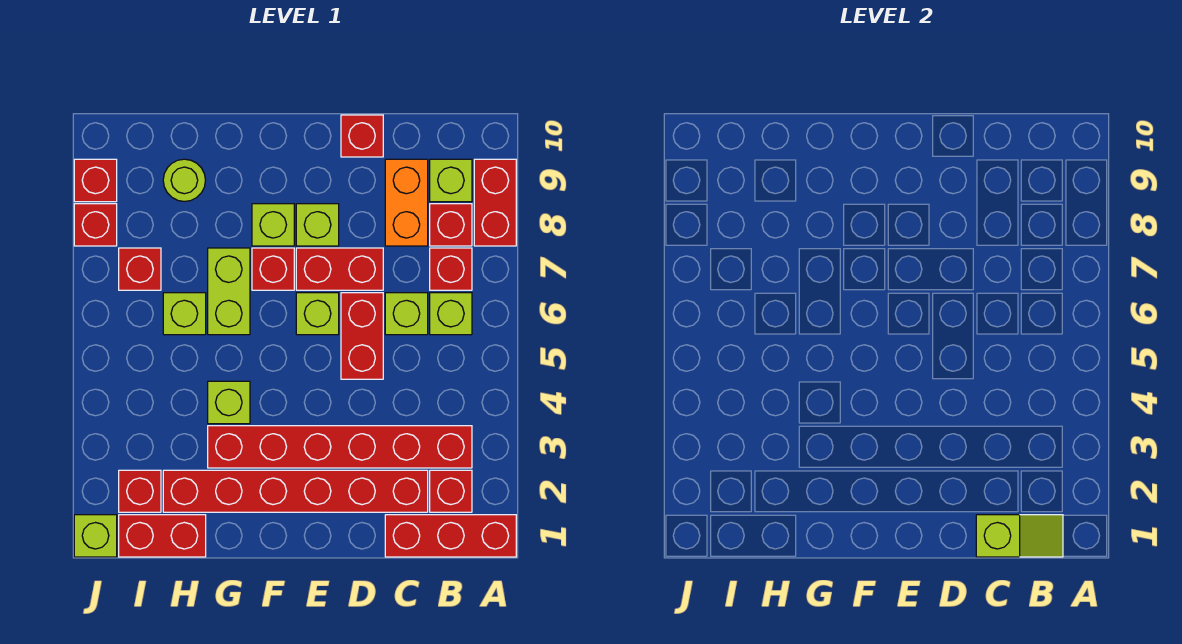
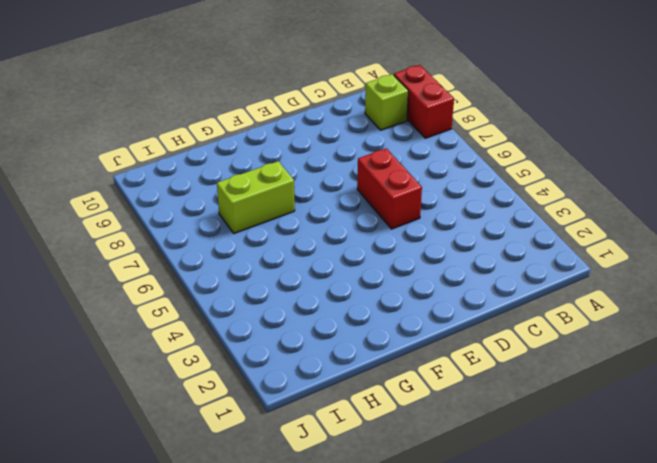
lime brick G7:H7 level 1 -> lime brick G6:G7 level 1
none -> red brick A1:C1 level 1
none -> red brick B2 level 1
none -> red brick B3:G3 level 1

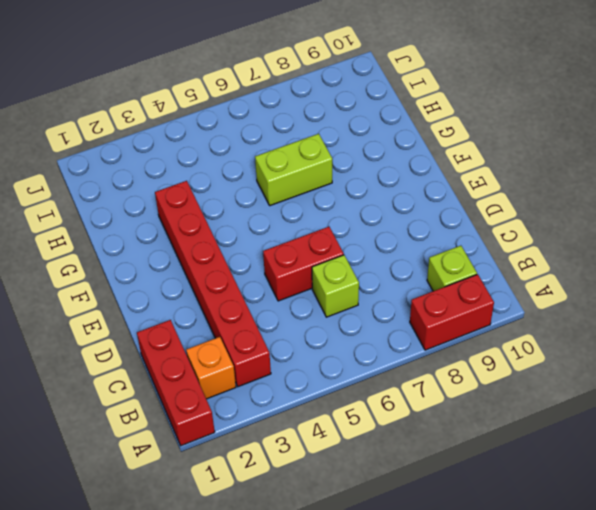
orange brick B2 level 1 -> red brick B2 level 1
none -> lime brick B6 level 1
none -> red brick B7 level 1
none -> red brick B8 level 1

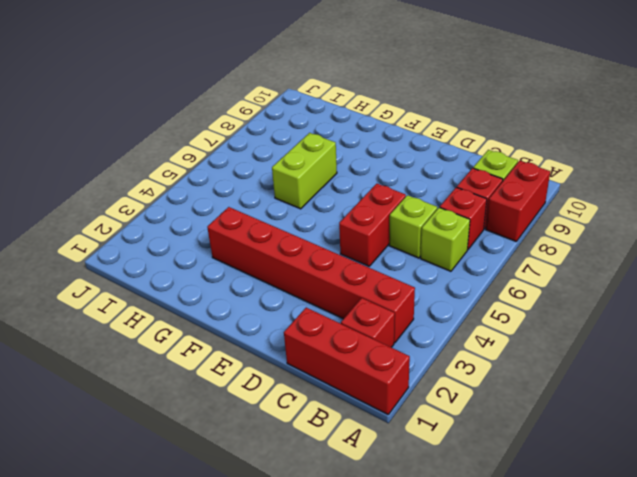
none -> red brick C2:H2 level 1
none -> orange brick C8:C9 level 1
none -> red brick D7:E7 level 1

